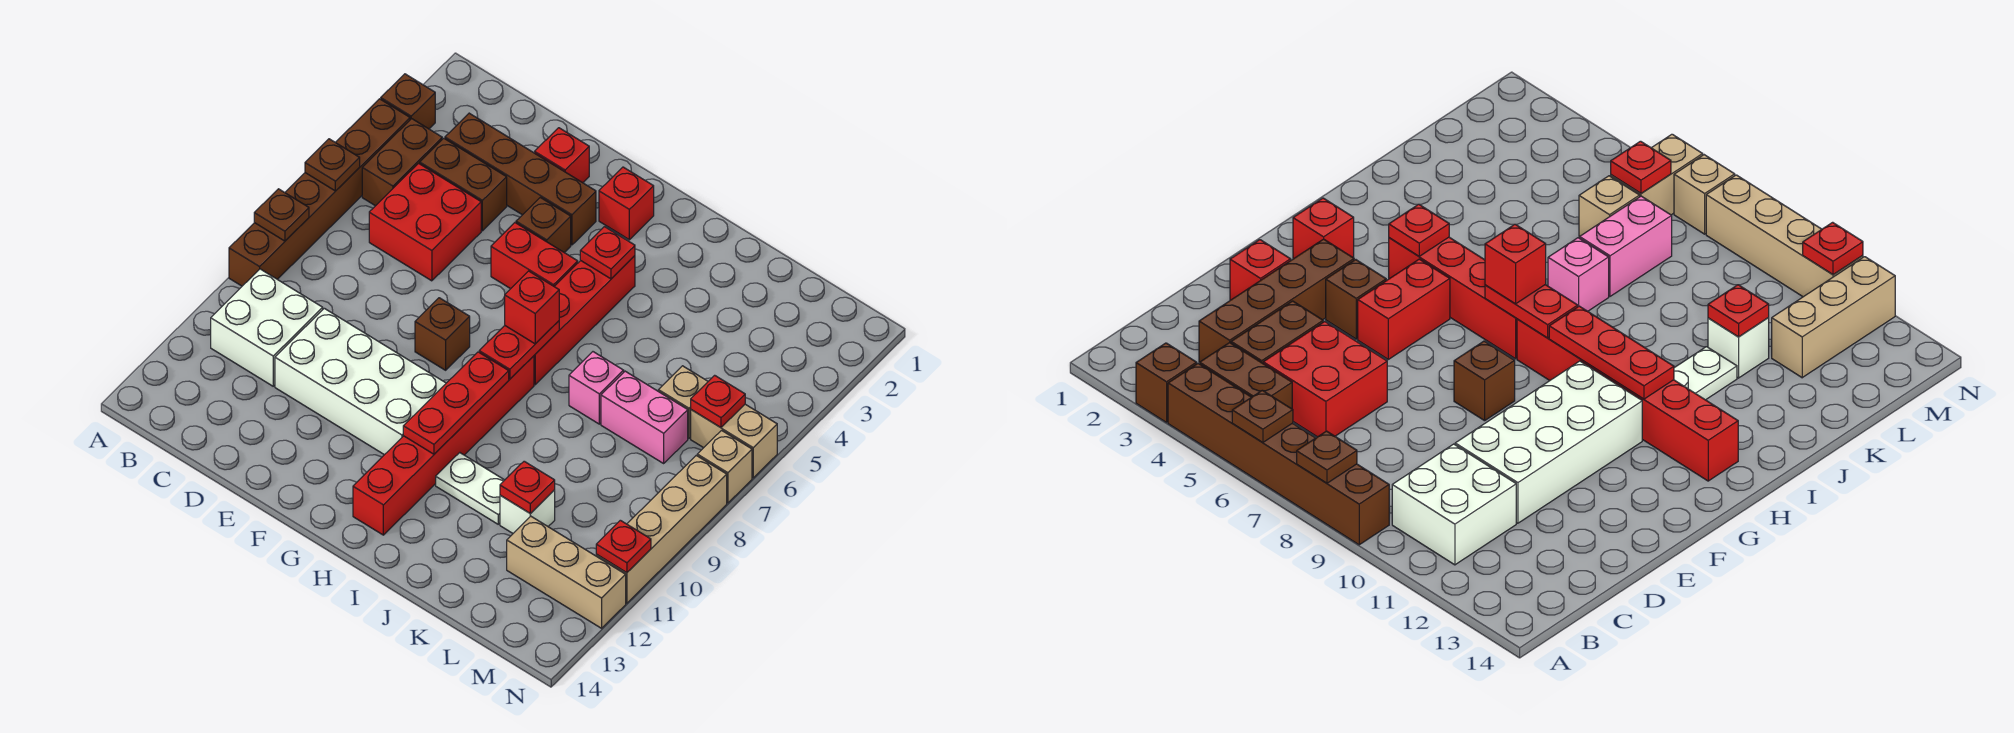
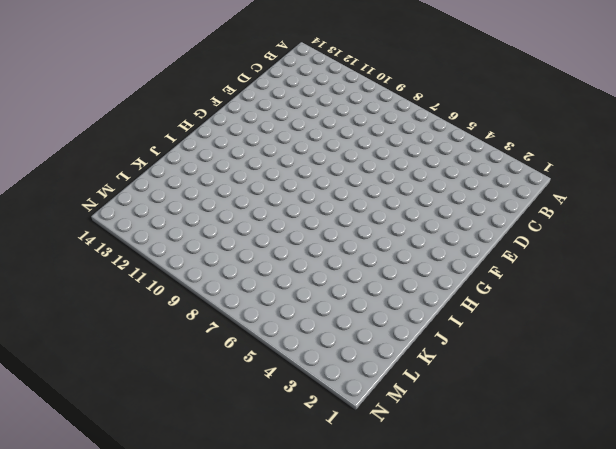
none -> brown brick A3 level 1
none -> brown brick A4:A9 level 1
none -> brown brick B4:B5 level 1
none -> white brick B10:C11 level 1

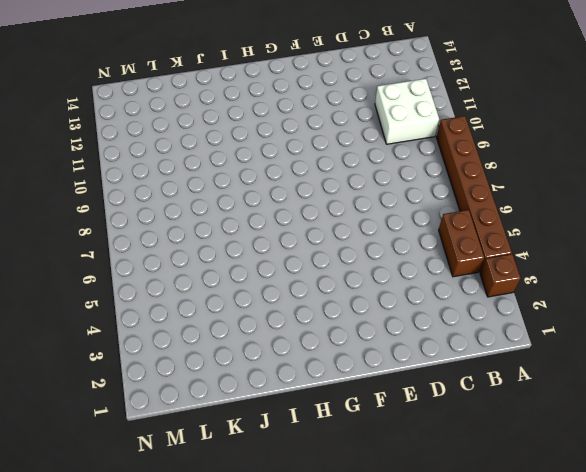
none -> brown brick C3:F3 level 1
none -> brown brick C4:D4 level 1
none -> red brick C5:D6 level 1
none -> white brick D10:G11 level 1

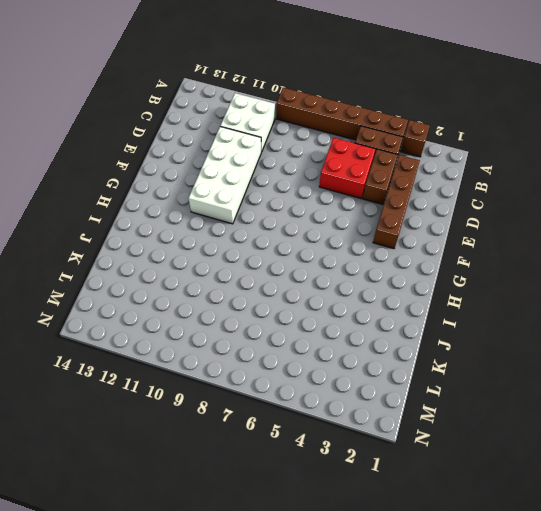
none -> red brick E2 level 1
none -> brown brick F4 level 1
none -> red brick F5:G5 level 1
none -> brown brick F8 level 1

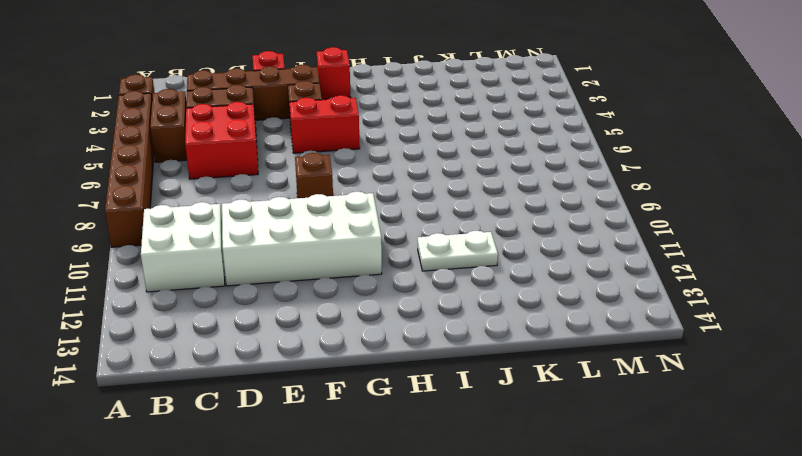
none -> red brick H4:H7 level 1
none -> red brick H8:H13 level 1
none -> pink brick J7 level 1
none -> pink brick K7:L7 level 1

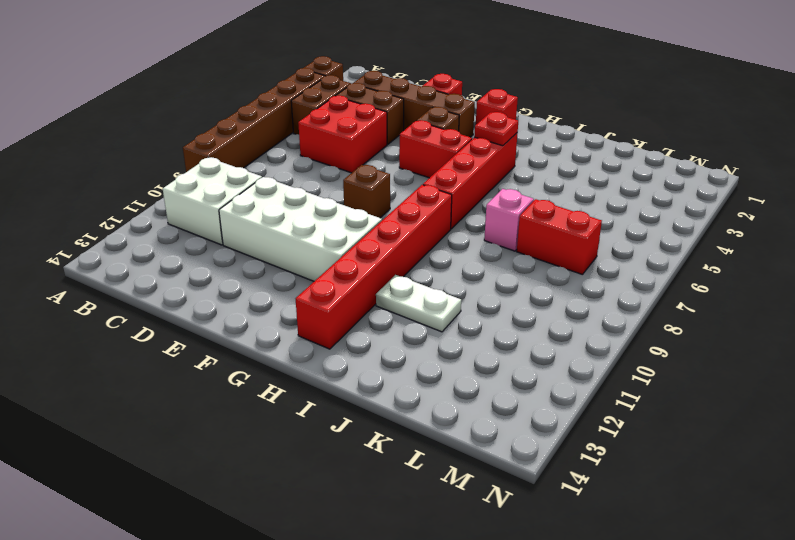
red brick K7:L7 level 1 -> pink brick K7:L7 level 1
none -> white brick K11 level 1
none -> tan brick L6 level 1
none -> tan brick L12:N12 level 1
none -> tan brick M6:N6 level 1

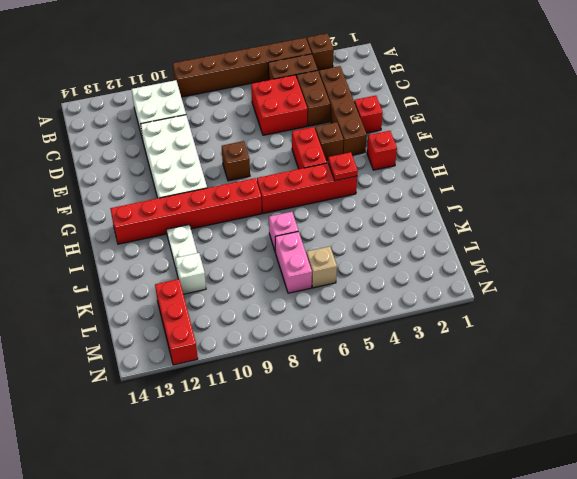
red brick L12:N12 level 1 -> tan brick L12:N12 level 1
none -> tan brick M6:N6 level 1
none -> tan brick N7 level 1
none -> tan brick N8:N11 level 1
none -> brown plate A6 level 2

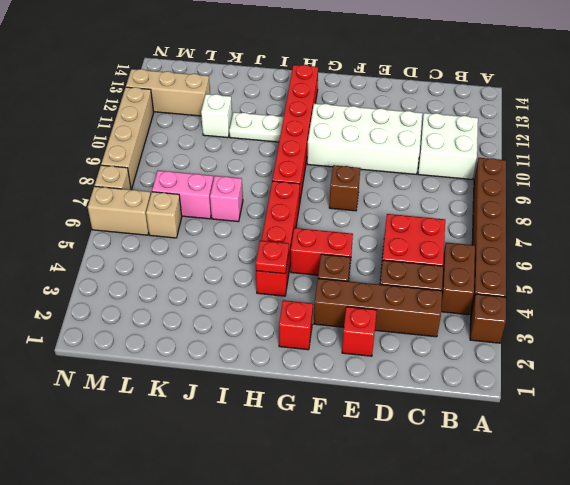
none -> brown plate A6 level 2
none -> brown plate A8 level 2
none -> red plate H7:H8 level 2
none -> red plate H9:H11 level 2

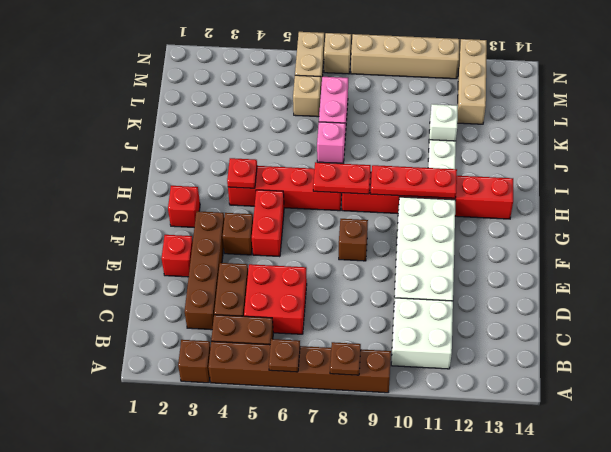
none -> red plate K11 level 2
none -> red plate M6 level 2
none -> red plate N11 level 2
none -> red brick H7 level 3

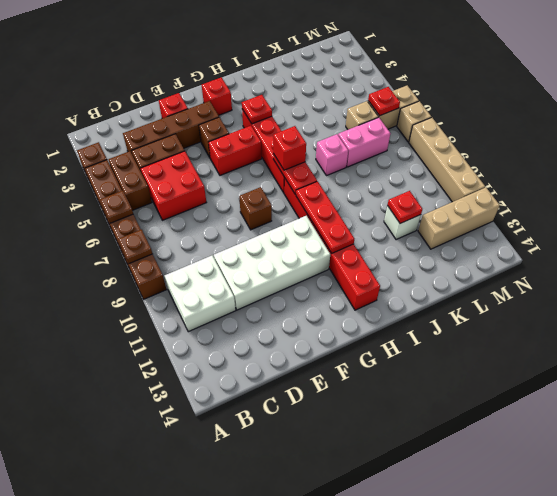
none -> white plate I11:J11 level 1
none -> red plate N11 level 2

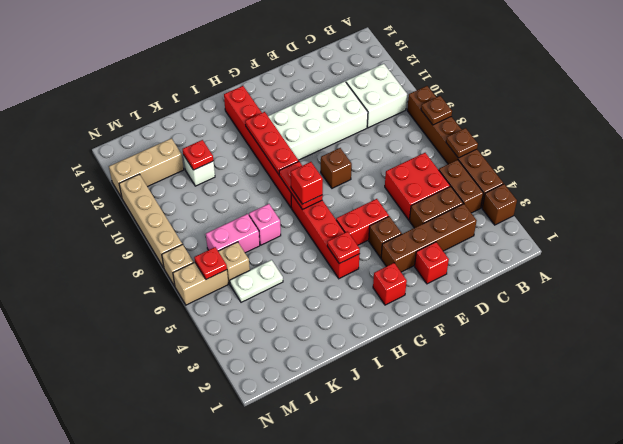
white plate K5:L5 level 1 -> white plate I11:J11 level 1
none -> red plate N11 level 2

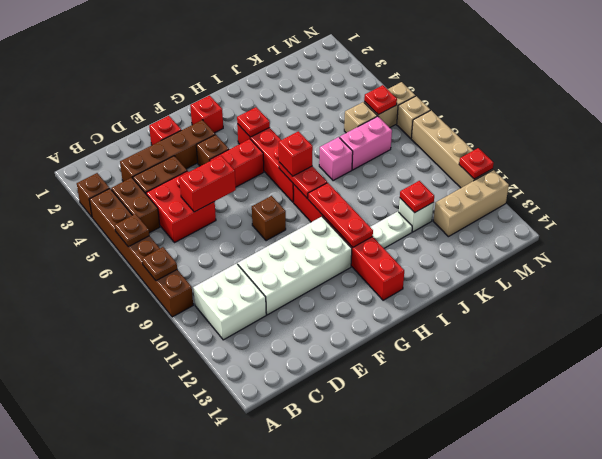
red brick D6:E6 level 2 -> none

